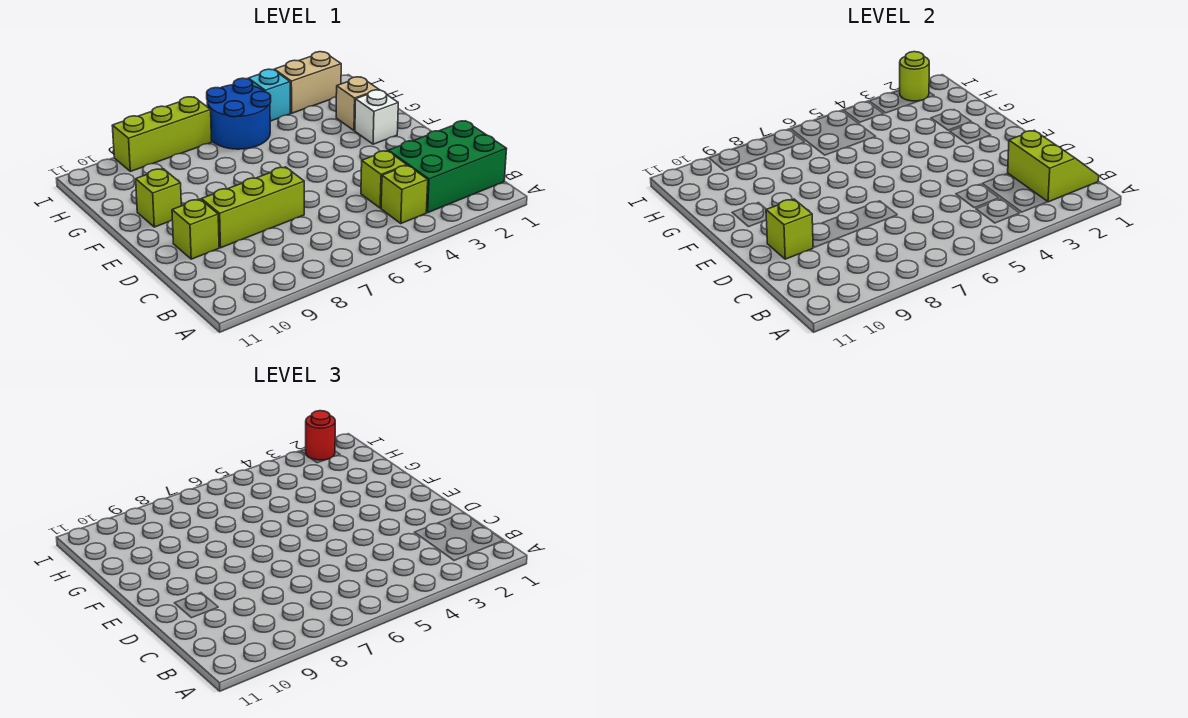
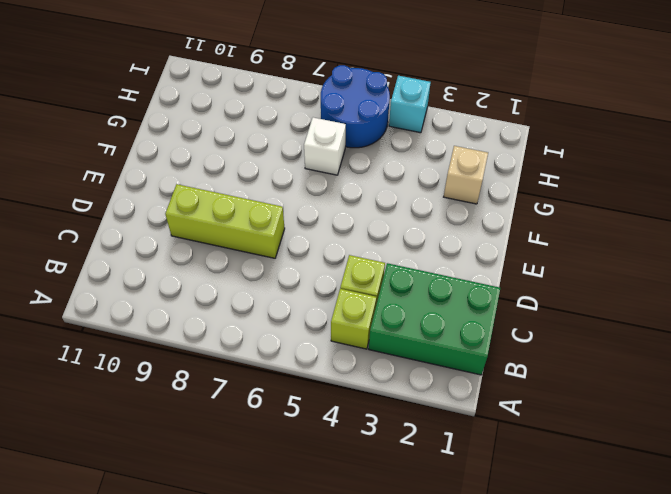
white brick G6 level 1 -> white brick F2 level 1
none -> lime brick D10 level 1
none -> lime brick F10 level 1
none -> tan brick I2:I3 level 1

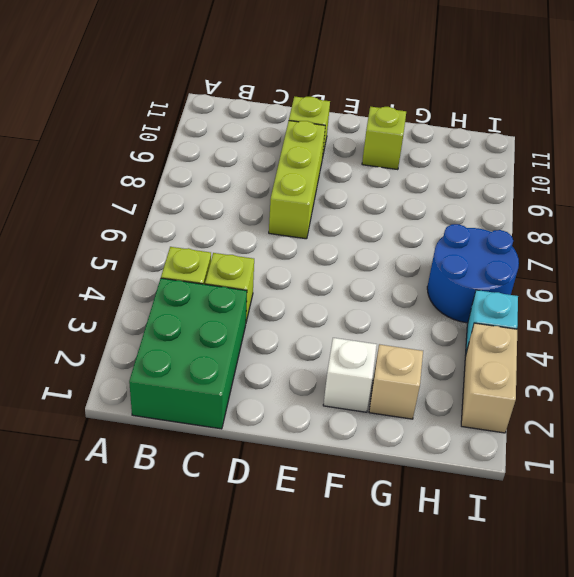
none -> lime brick I7:I9 level 1
none -> lime slope B1:C2 level 2 top 2
none -> lime brick D10 level 2

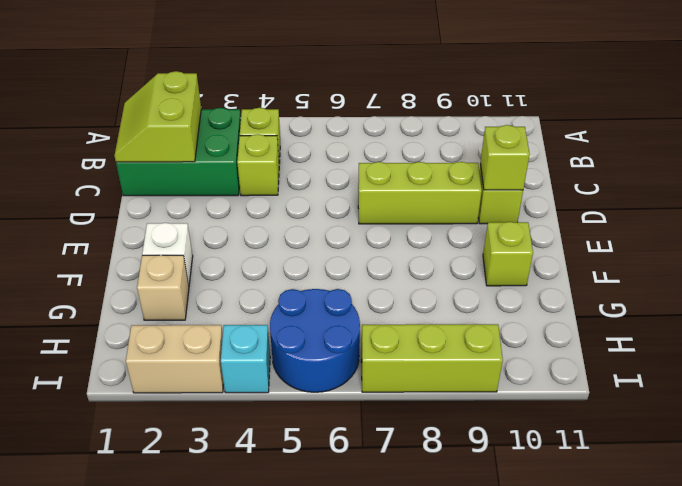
none -> lime round brick I2 level 2
none -> red round brick I2 level 3

